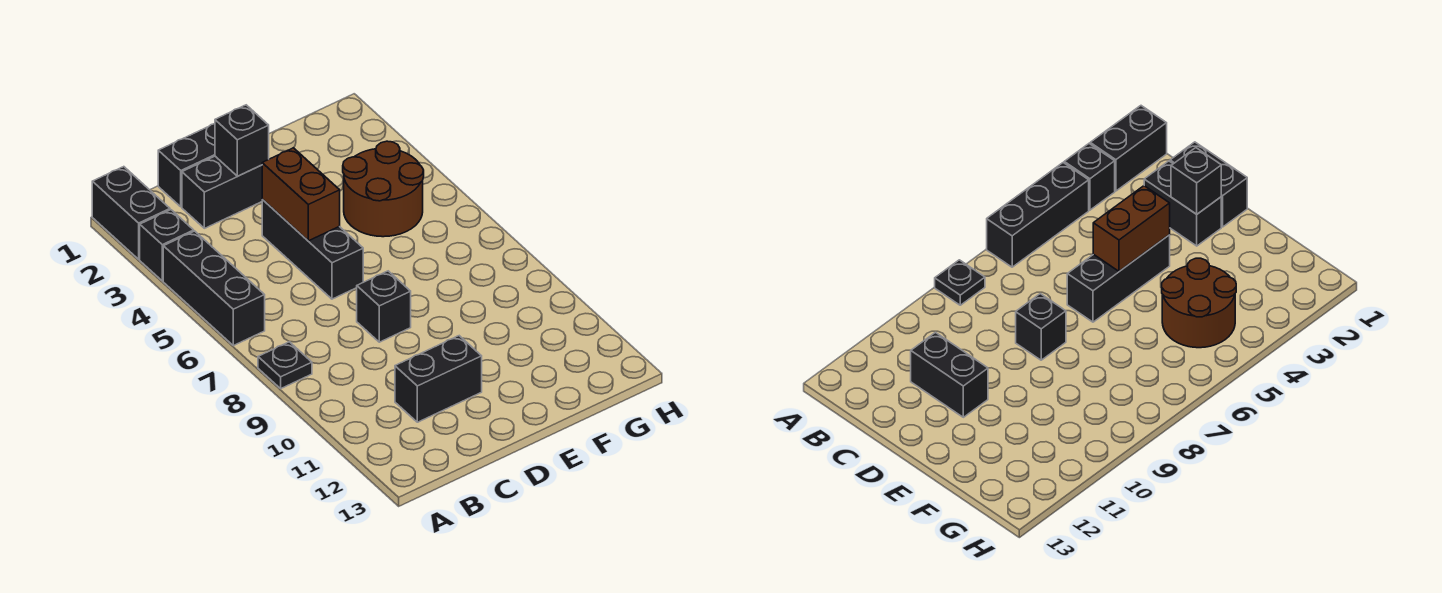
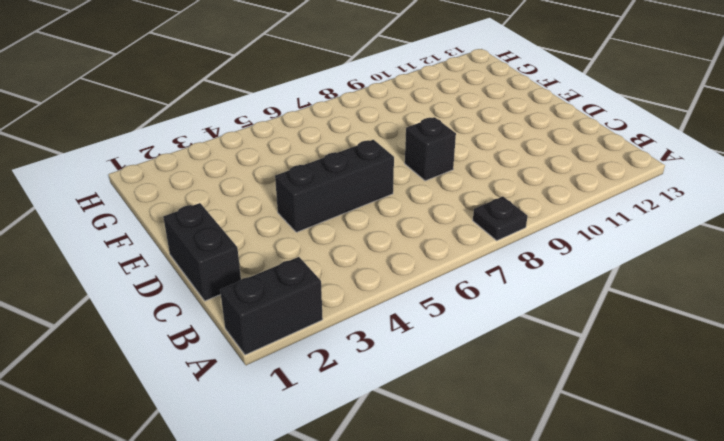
none -> black brick A3 level 1
none -> black brick A4:A6 level 1
none -> black brick C2:D2 level 1

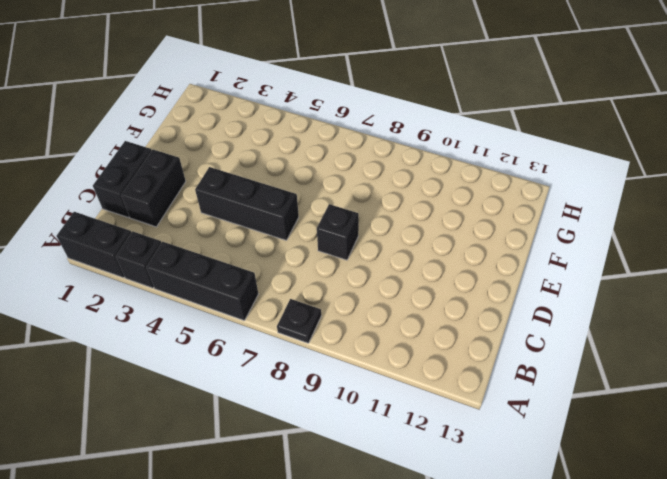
none -> black brick C11:D11 level 1
none -> brown round brick F4:G5 level 1
none -> black brick D2 level 2

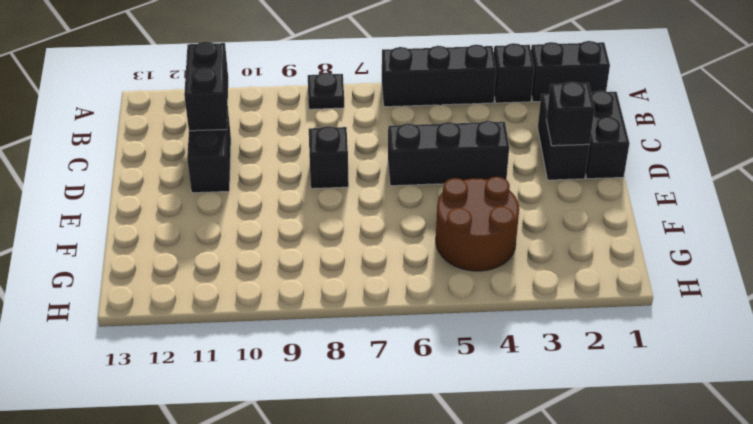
black brick B11:C11 level 2 -> none
none -> brown brick D4:D5 level 2

